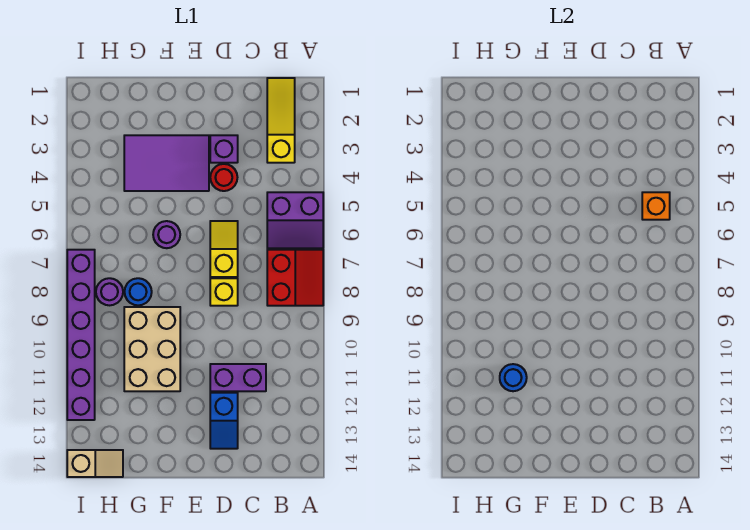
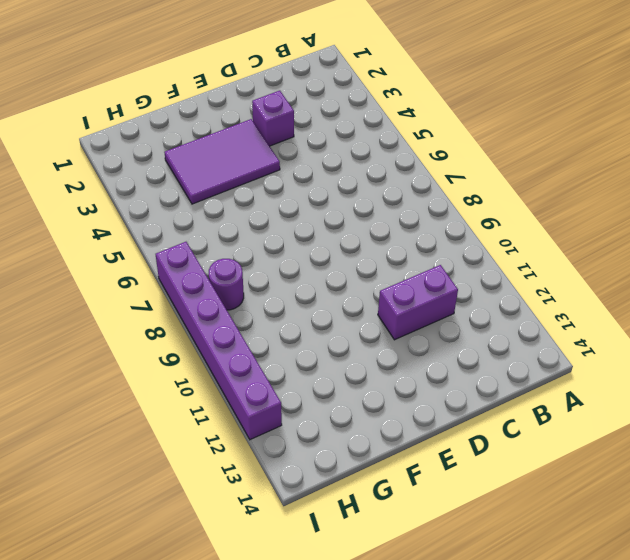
none -> purple slope A5:B6 level 1 top 5
none -> red slope A7:B8 level 1 top B
none -> yellow slope B1:B3 level 1 top 3

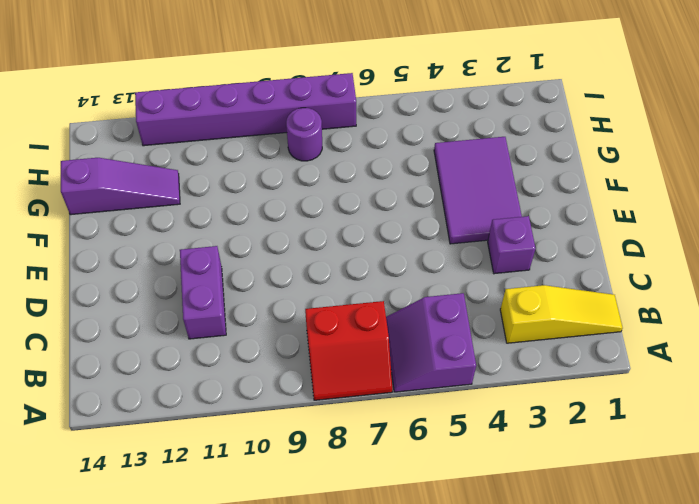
purple slope G12:G14 level 1 top 14 -> none
none -> red round brick D4 level 1
none -> yellow slope D6:D7 level 1 top 7
none -> yellow brick D8 level 1

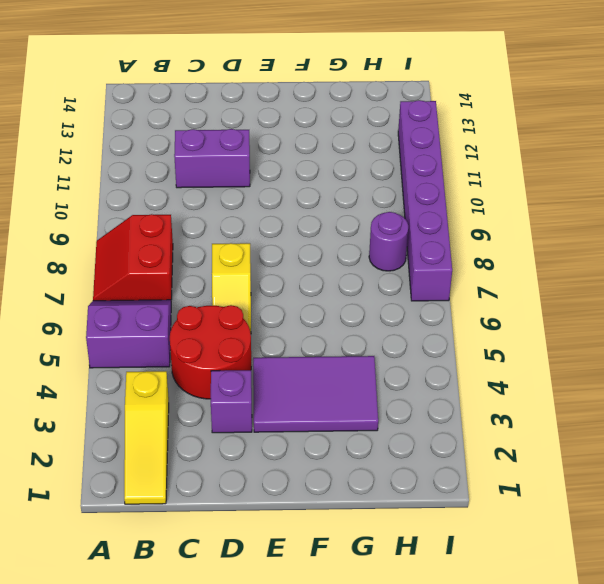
red round brick C4:D5 level 1 -> red round brick D4 level 1
none -> yellow brick D8 level 1
none -> blue slope D12:D13 level 1 top 12
none -> purple round brick F6 level 1

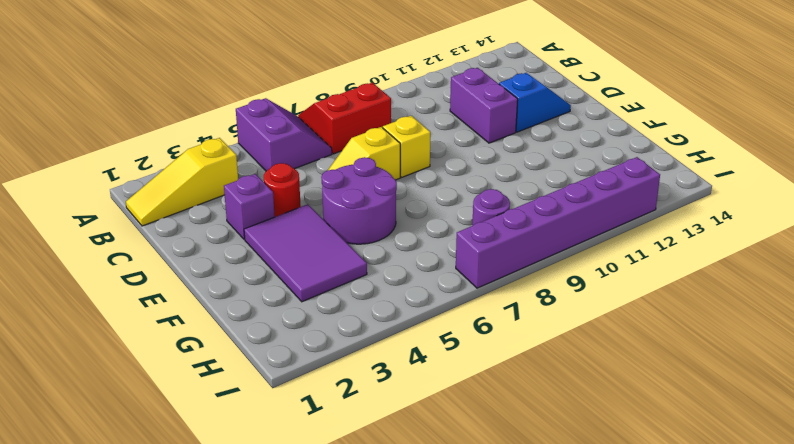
purple round brick E5:F6 level 1 -> purple round brick F6 level 1
none -> tan brick F9:G11 level 1
none -> blue round brick G8 level 1
none -> tan slope H14:I14 level 1 top I

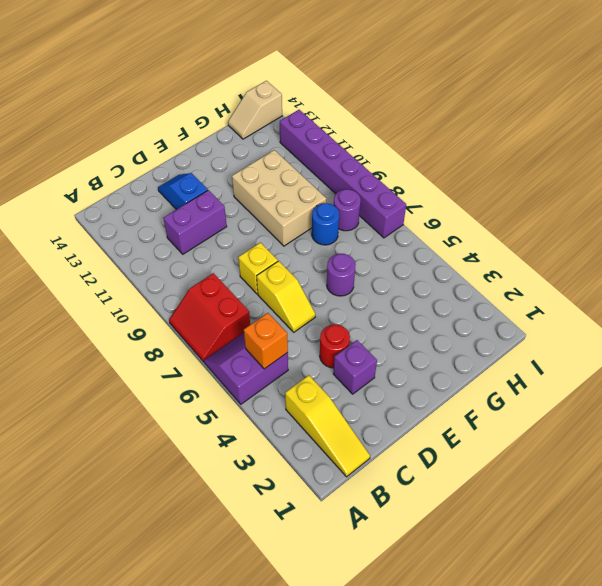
none -> purple tile E3:G4 level 1
none -> blue round brick G11 level 2

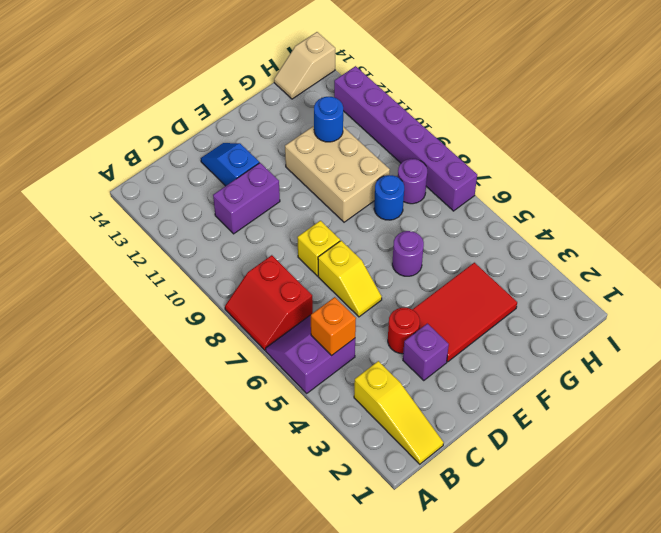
red tile E3:G4 level 1 -> purple tile E3:G4 level 1

